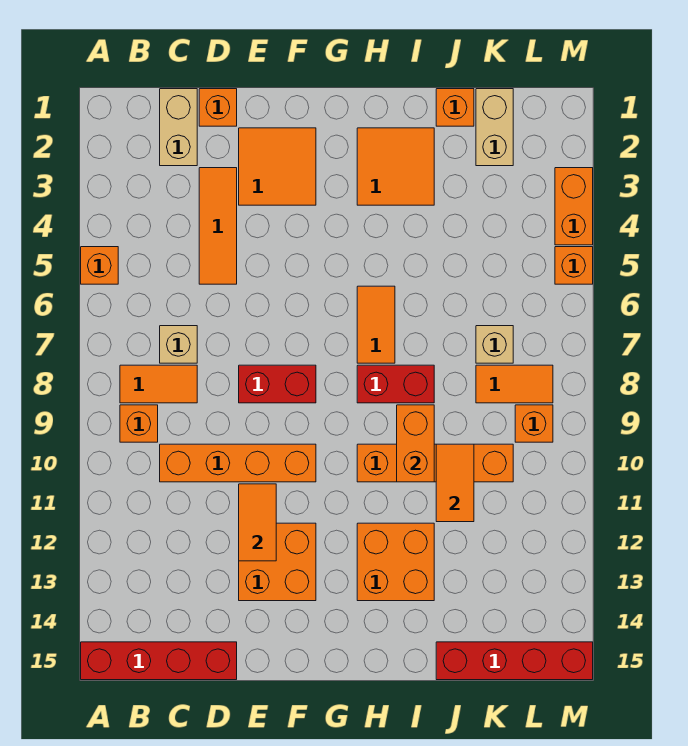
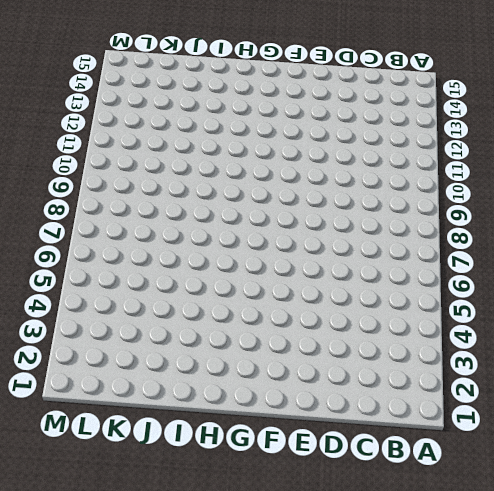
none -> orange brick A5 level 1
none -> red brick A15:D15 level 1
none -> orange tile B8:C8 level 1

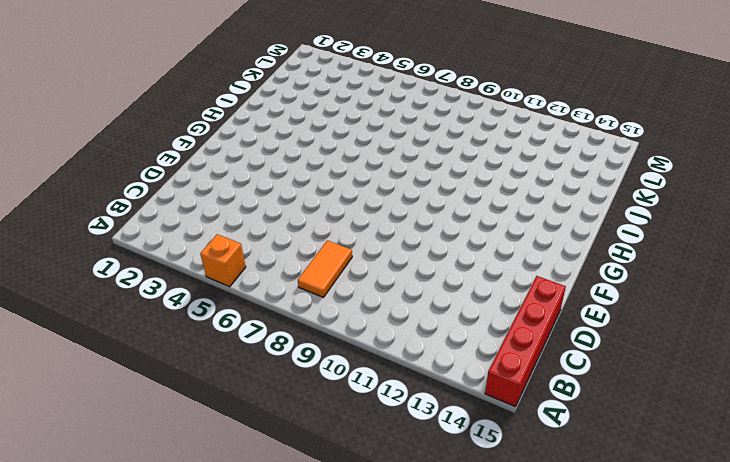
none -> orange brick B9 level 1
none -> tan brick C1:C2 level 1
none -> tan brick C7 level 1

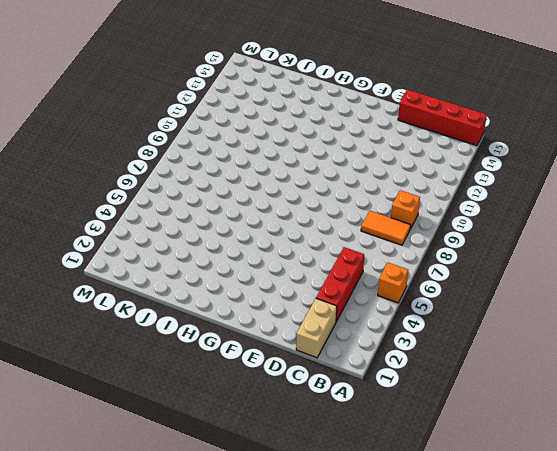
red brick C3:C5 level 1 -> none
none -> tan brick C7 level 1
none -> orange brick C10:F10 level 1
none -> orange brick D1 level 1

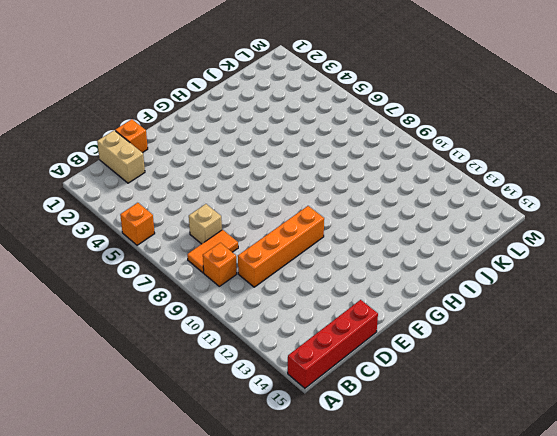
none -> orange tile D3:D5 level 1
none -> orange tile E2:F3 level 1
none -> red brick E8:F8 level 1

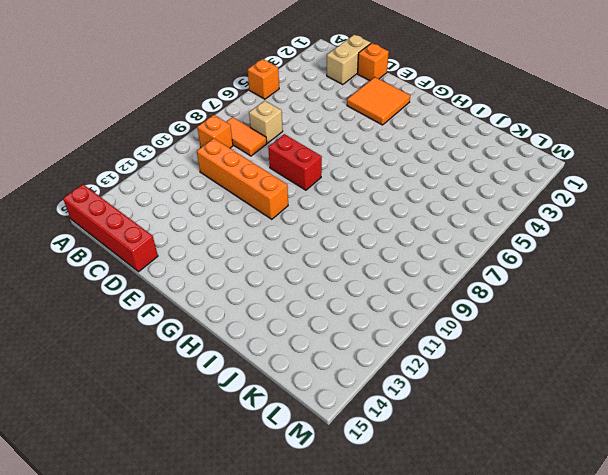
none -> orange tile D3:D5 level 1
none -> orange brick E12:F13 level 1
none -> orange tile H2:I3 level 1

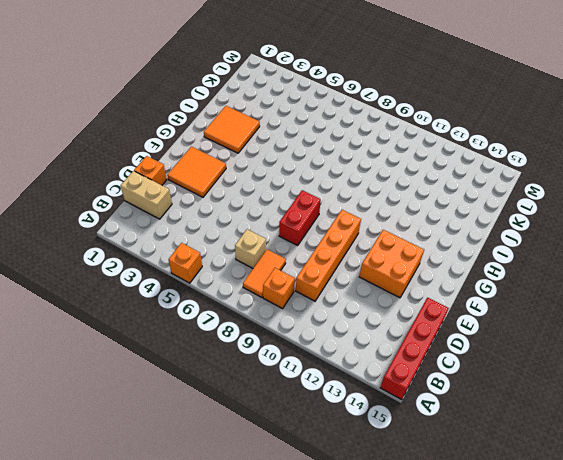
none -> orange tile D3:D5 level 1
none -> orange tile H6:H7 level 1
none -> red brick H8:I8 level 1

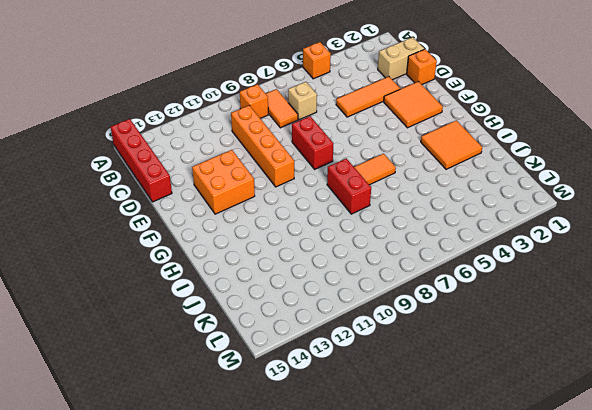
none -> orange brick H10:K10 level 1
none -> orange brick H12:I13 level 1
none -> orange brick J1 level 1

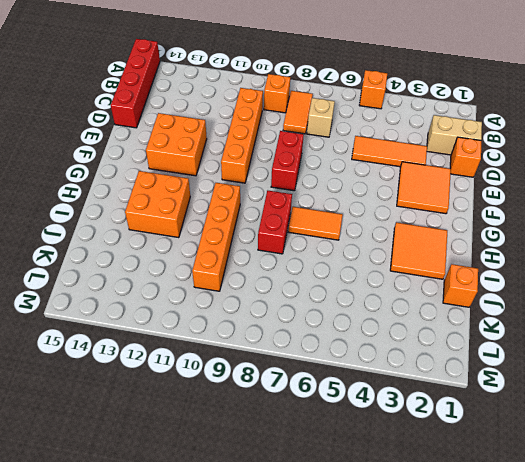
none -> red brick J15:M15 level 1
none -> tan brick K1:K2 level 1
none -> tan brick K7 level 1

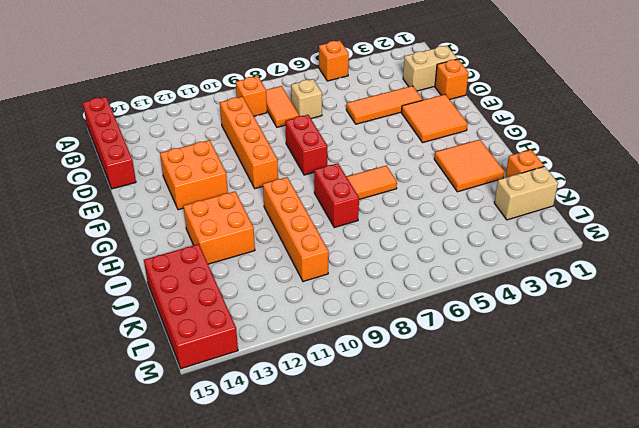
red brick J14:M15 level 1 -> red brick J15:M15 level 1
none -> tan brick K7 level 1
none -> orange tile K8:L8 level 1
none -> orange brick L9 level 1

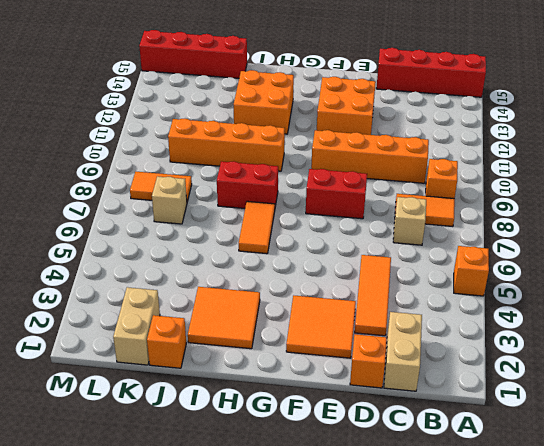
none -> orange brick L9 level 1
none -> orange brick M3:M4 level 1
none -> orange brick M5 level 1

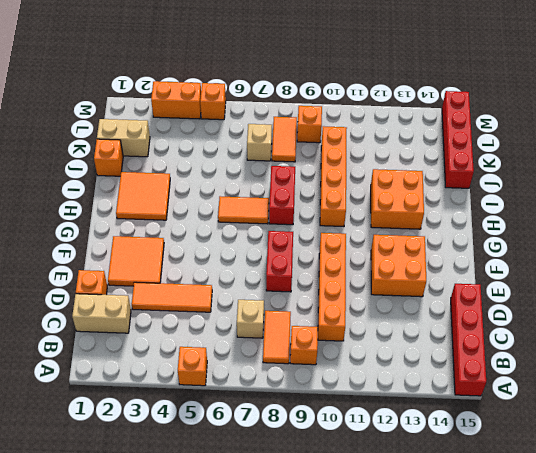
none -> orange tile E11:E12 level 2
none -> orange brick I9:I10 level 2
none -> orange tile J10:J11 level 2

